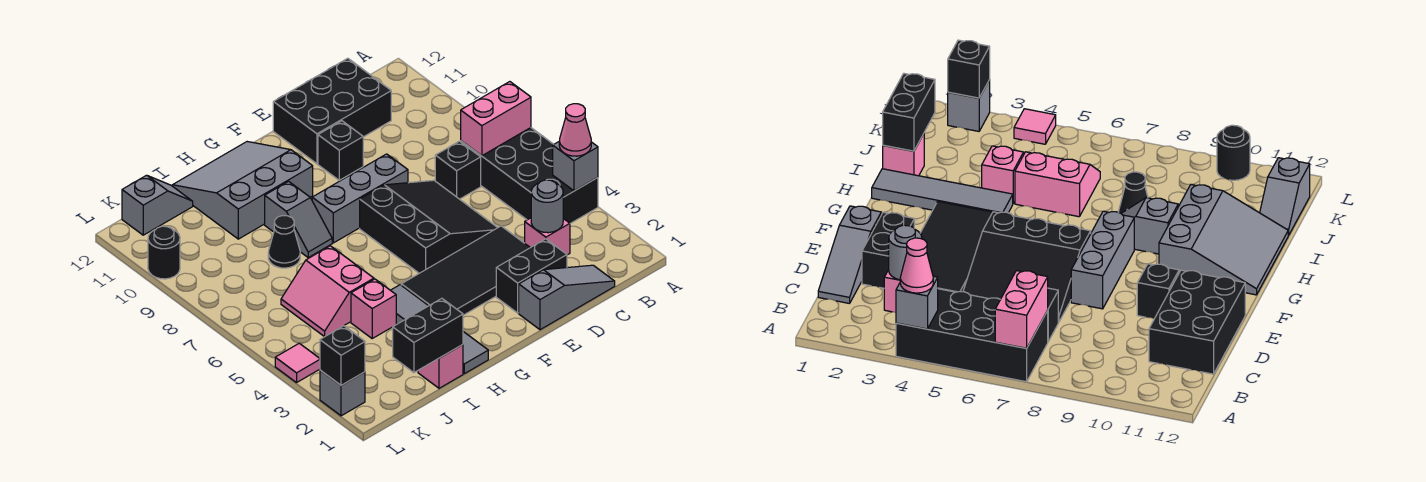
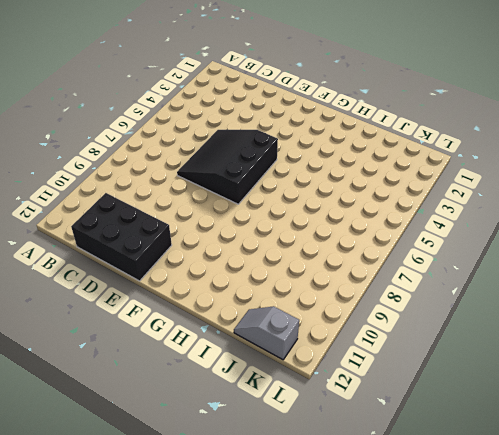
none -> black brick A4:B7 level 1
none -> grey slope C1:E1 level 1 top E
none -> pink brick C3 level 1

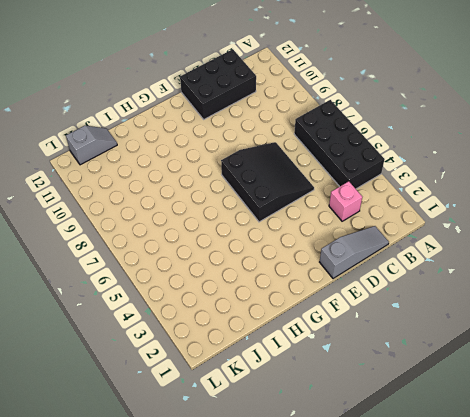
none -> black brick C7 level 1
none -> black brick D2:E2 level 1
none -> black tile D3:G4 level 1

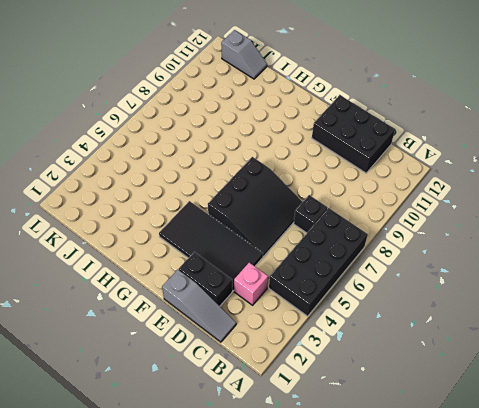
none -> grey brick E8:G8 level 1
none -> black brick E10 level 1
none -> grey slope G10:I12 level 1 top 10

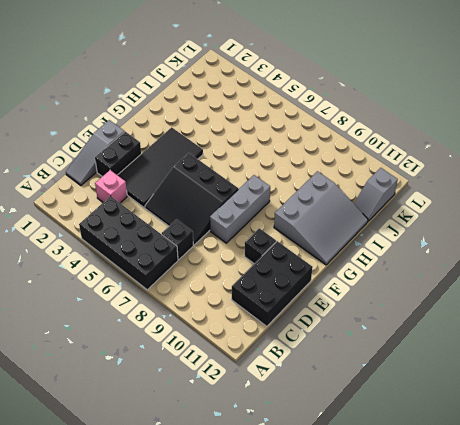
none -> grey tile H1:H4 level 1
none -> grey slope H8:H9 level 1 top 9
none -> pink brick I1 level 1

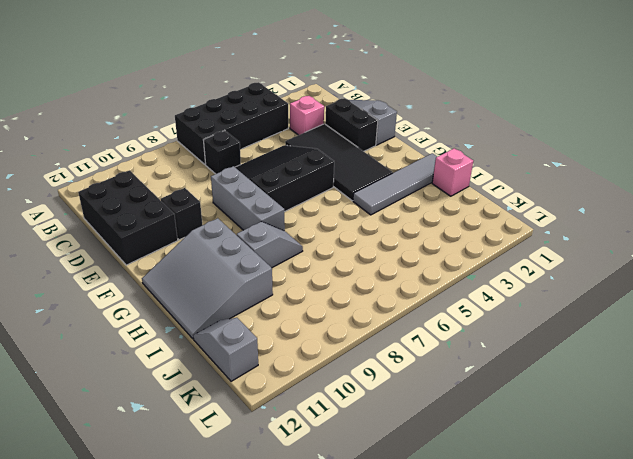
none -> pink brick I4 level 1
none -> pink slope I5:J6 level 1 top I
none -> black cone I8 level 1

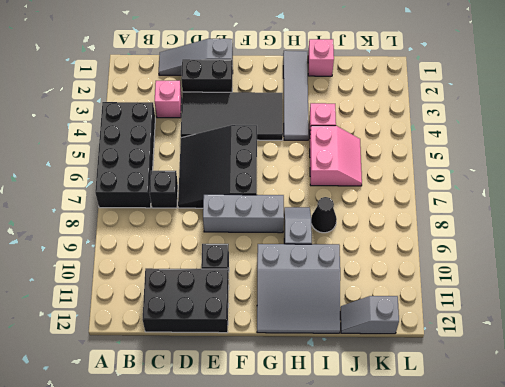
none -> grey brick L2 level 1
none -> pink tile L4 level 1
none -> black round brick L10 level 1

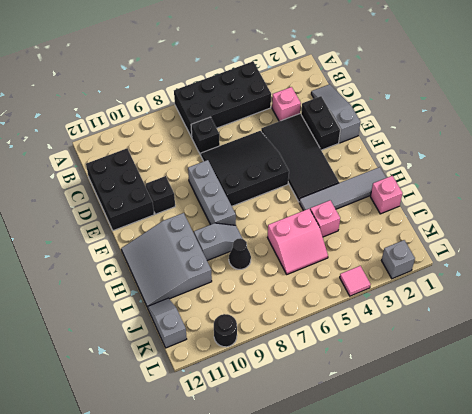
none -> grey brick A4 level 2
none -> pink brick A7:B7 level 2
none -> grey round brick C3 level 2

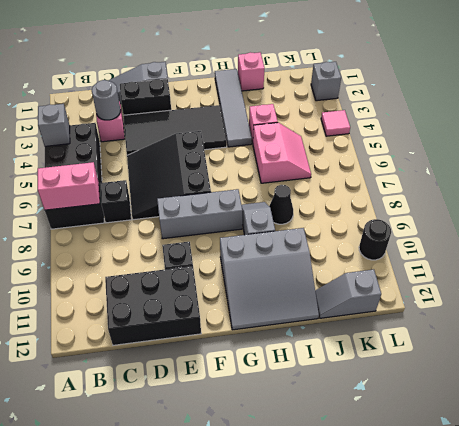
none -> black brick I1:J1 level 2
none -> black brick L2 level 2
none -> pink cone A4 level 3

